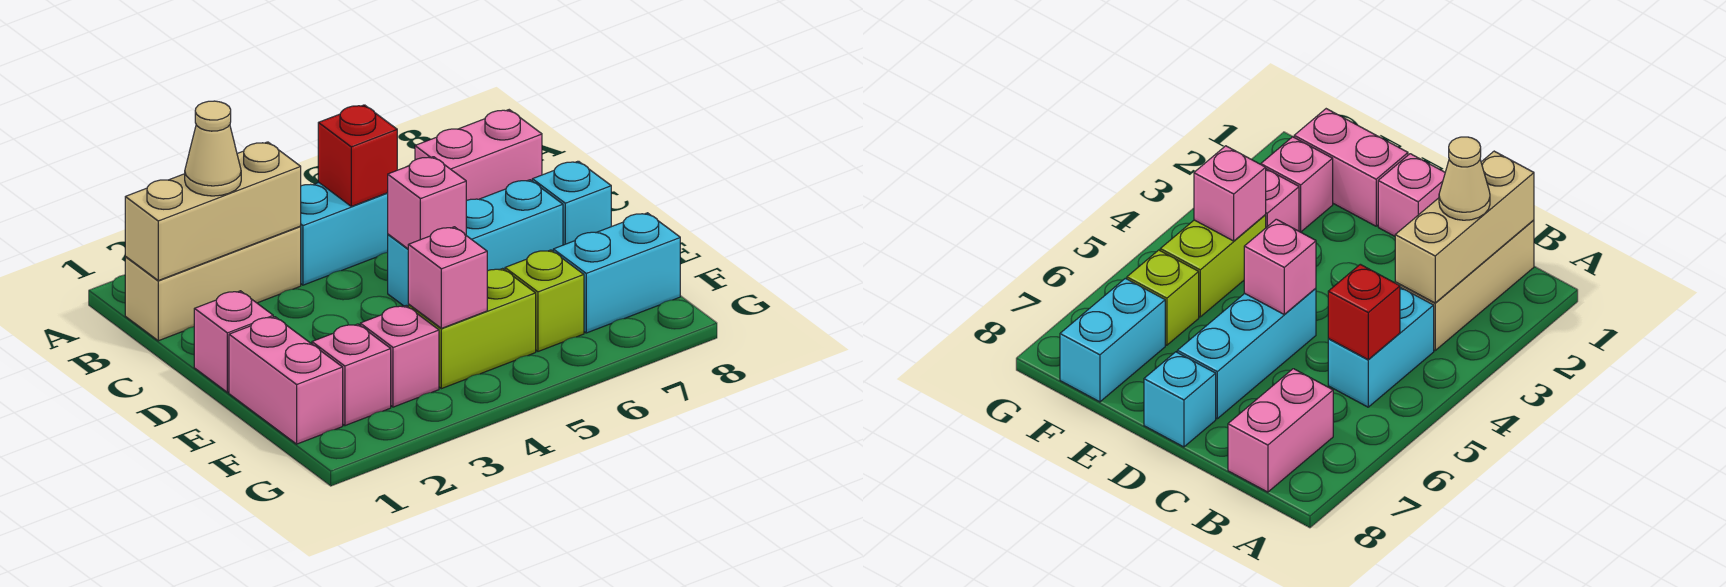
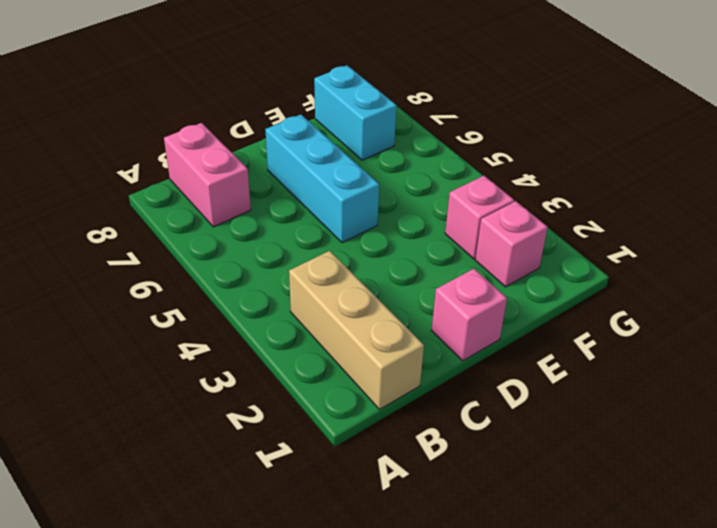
none -> cyan brick B4:B5 level 1
none -> cyan brick D8 level 1
none -> pink brick E1:F1 level 1

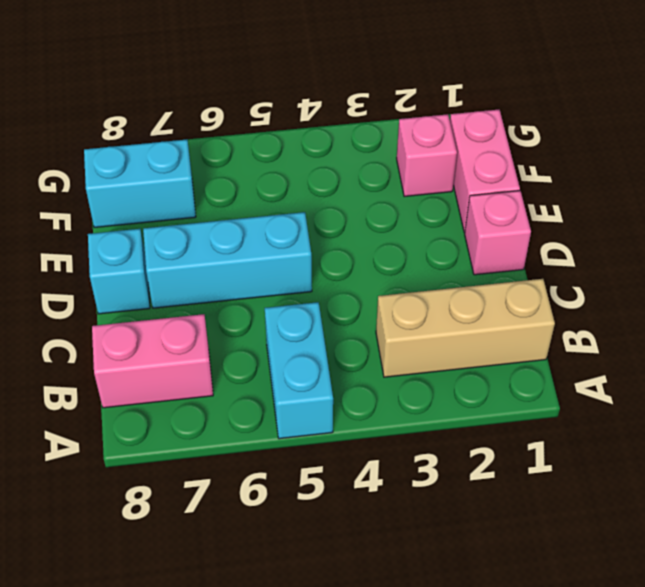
cyan brick A5:B5 level 1 -> cyan brick B4:B5 level 1
none -> pink brick F3 level 1
none -> lime brick F4:F5 level 1
none -> lime brick F6 level 1

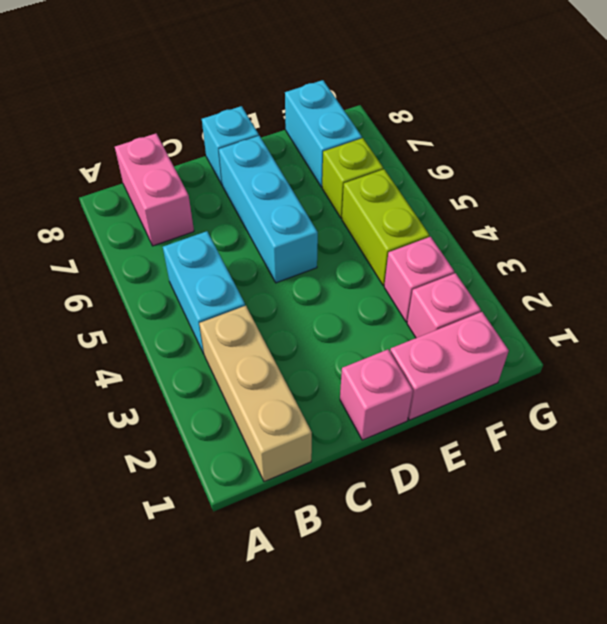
none -> tan brick B1:B3 level 2
none -> red brick B5 level 2
none -> pink brick D5 level 2

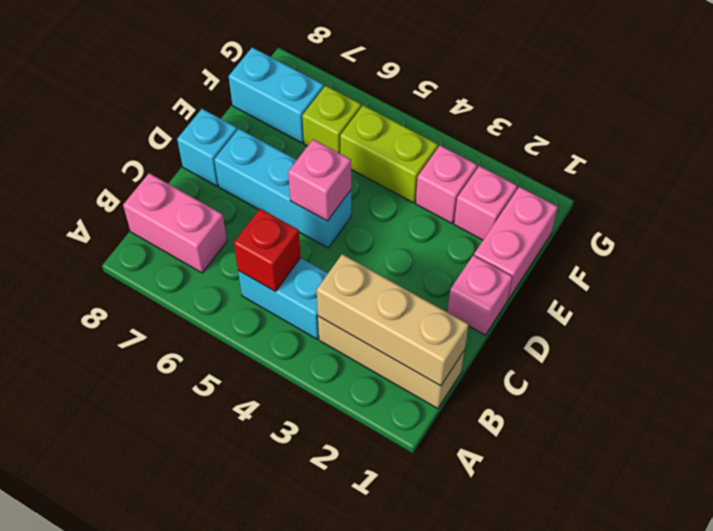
none -> pink brick F4 level 2
none -> tan cone B2 level 3

